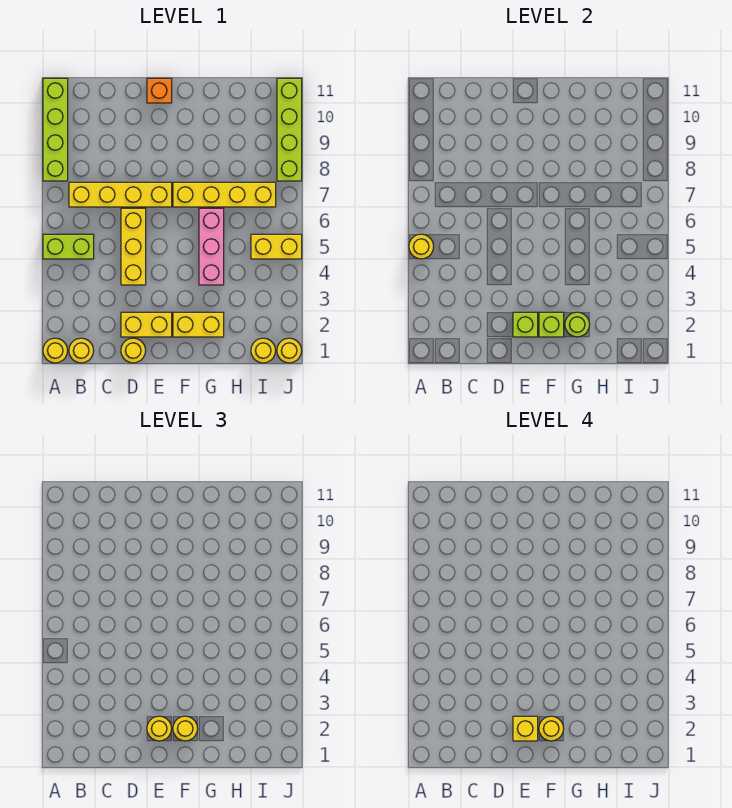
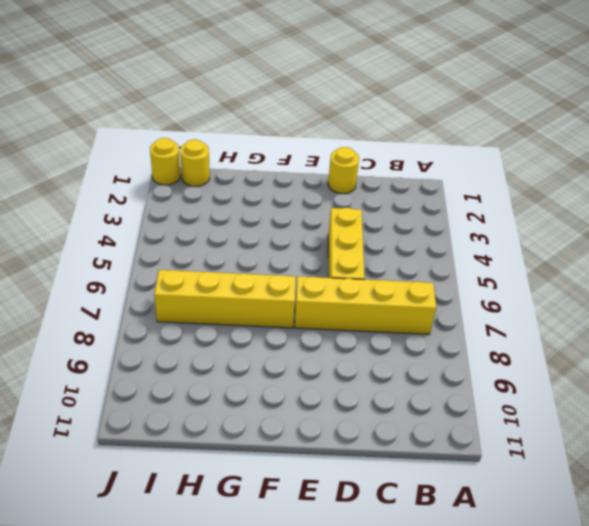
none -> yellow round brick A1 level 1
none -> lime brick A5:B5 level 1
none -> lime brick A8:A11 level 1

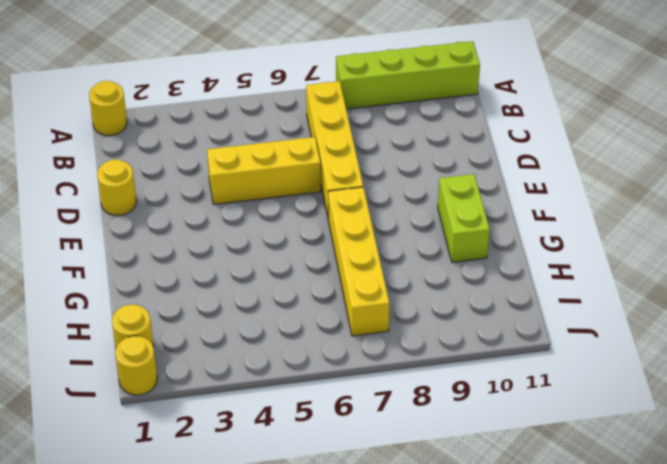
lime brick F10:G10 level 1 -> lime brick A5:B5 level 1
none -> yellow round brick B1 level 1
none -> yellow brick D2:E2 level 1
none -> orange brick E11 level 1

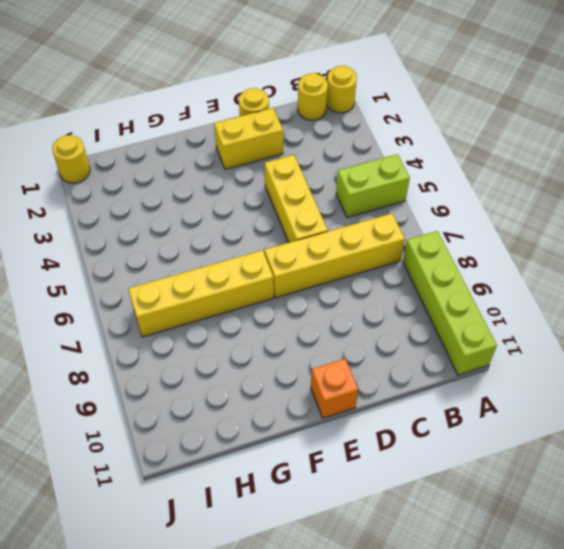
none -> yellow brick F2:G2 level 1
none -> pink brick G4:G6 level 1
none -> yellow round brick I1 level 1

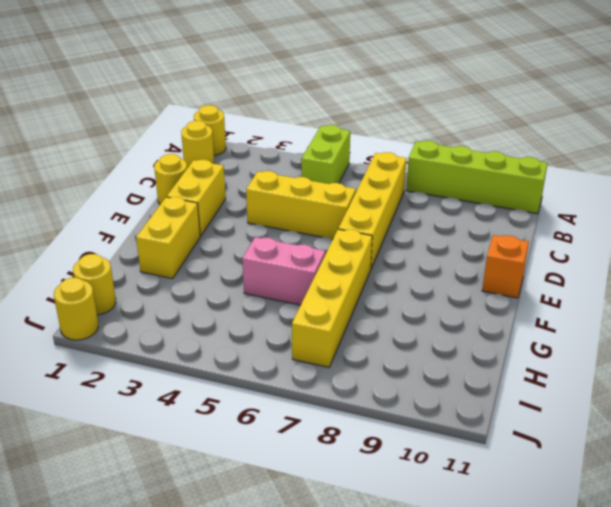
pink brick G5:G6 level 1 -> pink brick G4:G6 level 1
none -> yellow brick I5:J5 level 1
none -> lime brick J8:J11 level 1
none -> yellow round brick A5 level 2

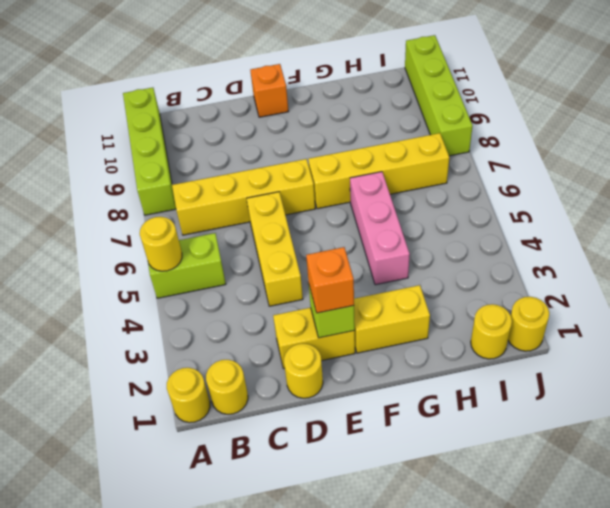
orange brick E2 level 3 -> yellow round brick E2 level 3
none -> yellow brick I5:J5 level 1
none -> lime brick F2 level 2
none -> lime round brick G2 level 2

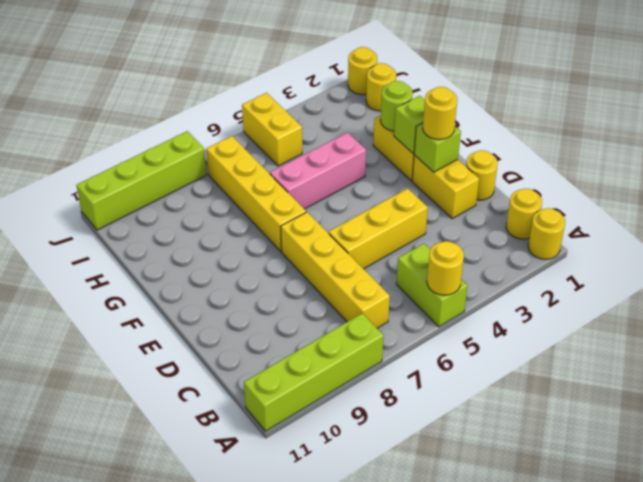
none -> orange brick E11 level 1
none -> yellow round brick F2 level 3
none -> yellow brick E2 level 4

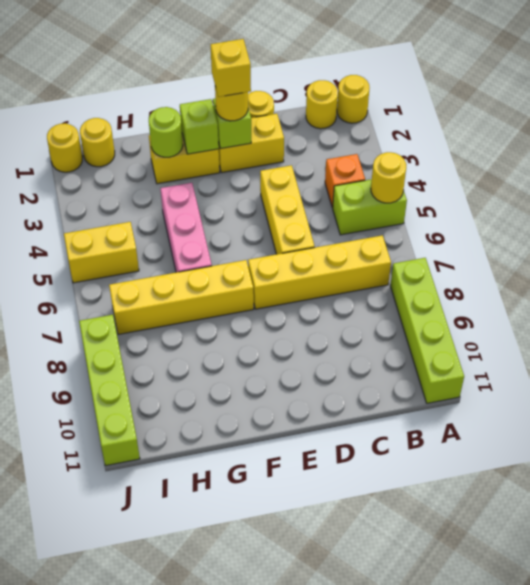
orange brick B4 level 1 -> orange brick E11 level 1
none -> yellow round brick F2 level 3
none -> yellow round brick F2 level 4

